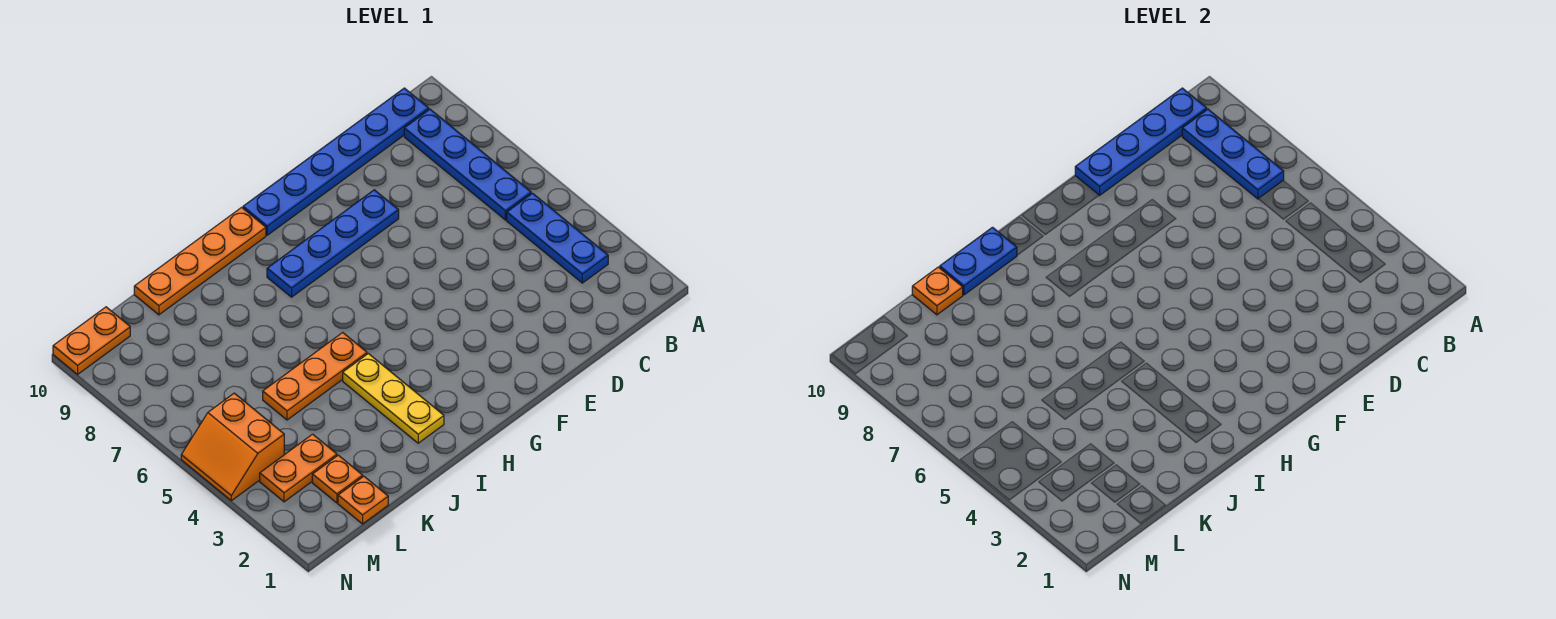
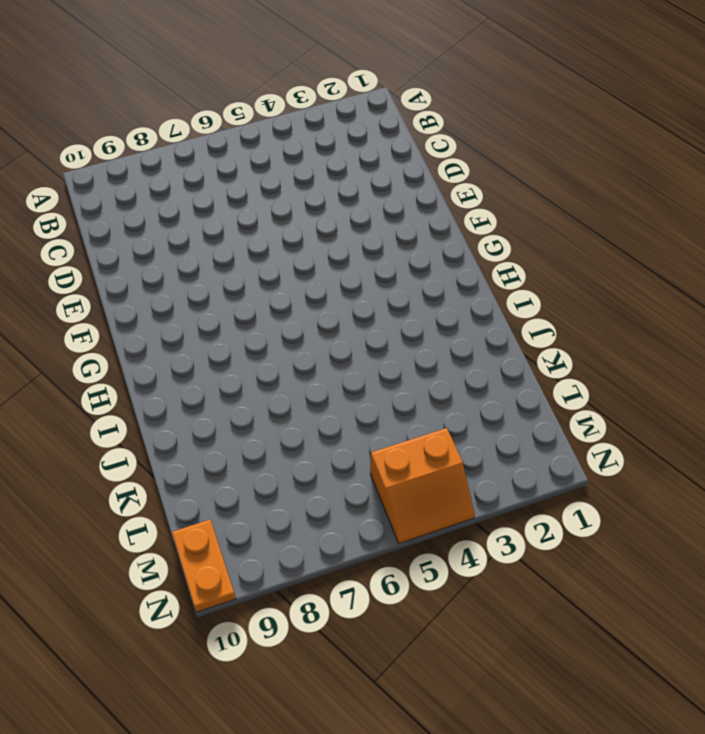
none -> blue plate B3:B5 level 1
none -> blue plate B6:B9 level 1
none -> blue plate B10:G10 level 1

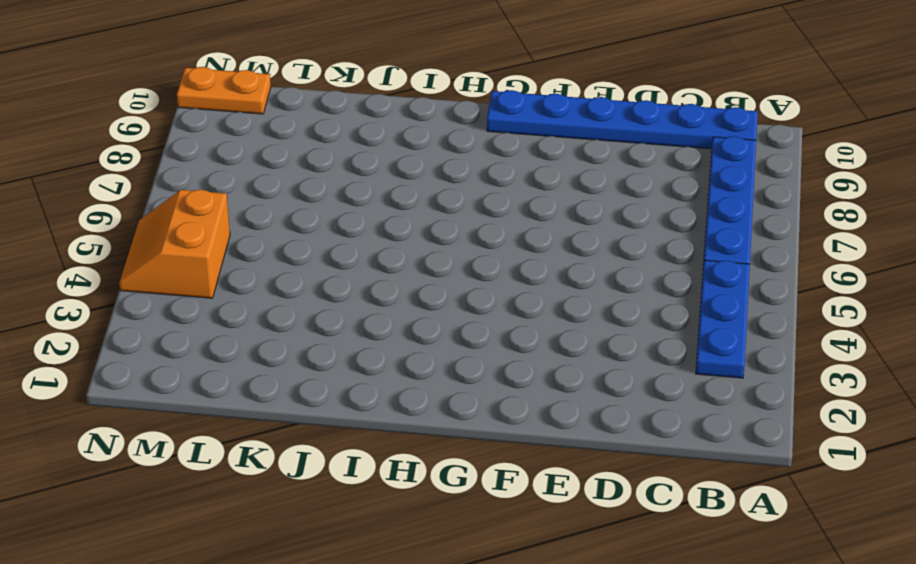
none -> blue plate E8:H8 level 1
none -> orange plate H10:K10 level 1
none -> yellow plate I2:I4 level 1

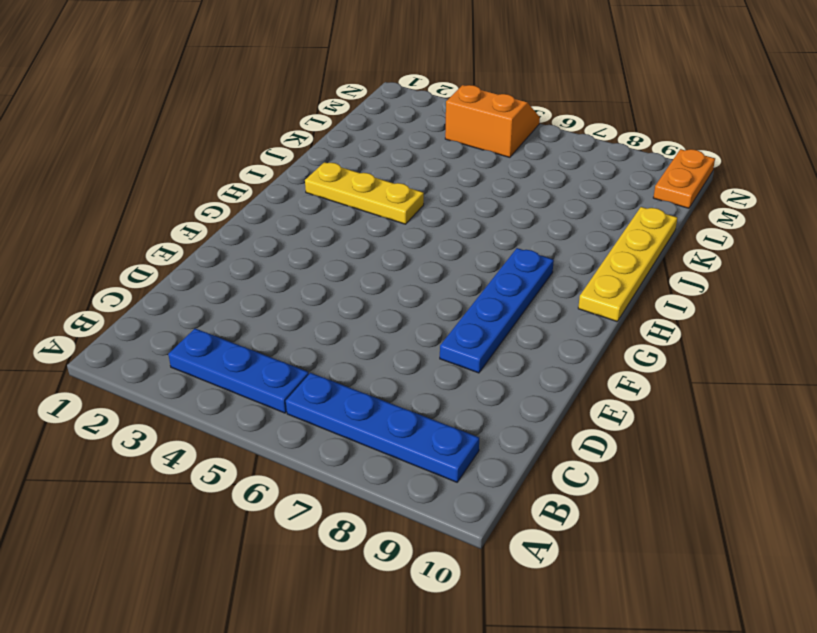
yellow plate H10:K10 level 1 -> orange plate H10:K10 level 1
none -> blue plate B10:G10 level 1
none -> orange plate I5:K5 level 1
none -> orange plate L1 level 1

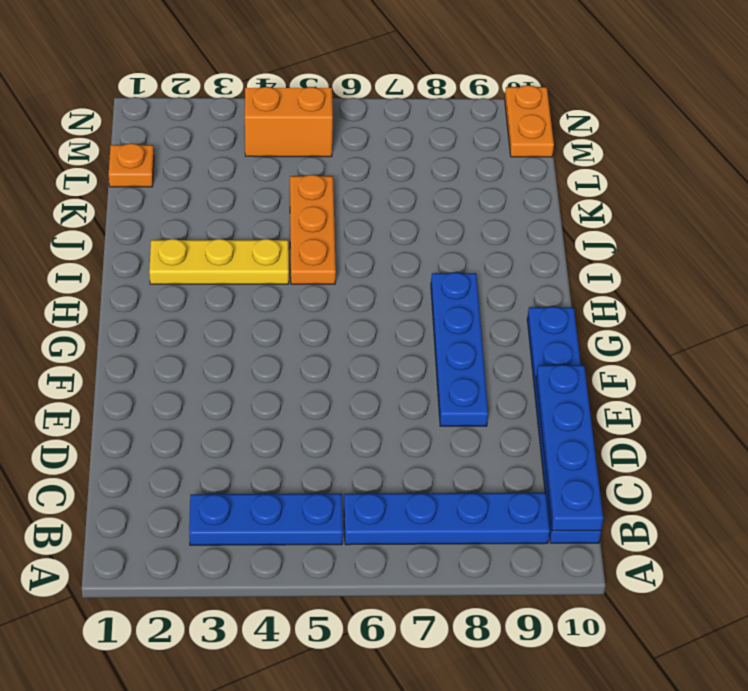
none -> orange plate H10:K10 level 1
none -> orange plate L2 level 1
none -> orange plate L3:M3 level 1

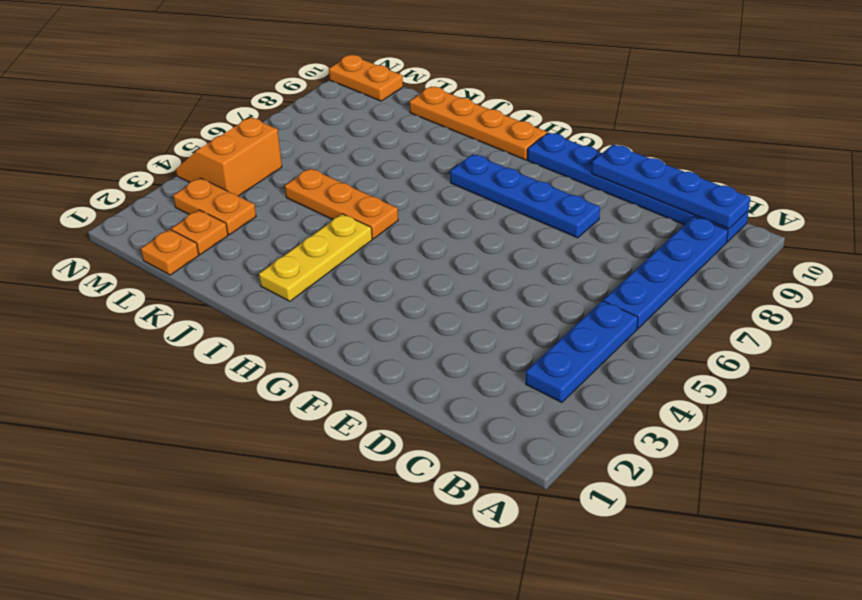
none -> blue plate B7:B9 level 2
none -> blue plate I10:J10 level 2
none -> orange plate K10 level 2

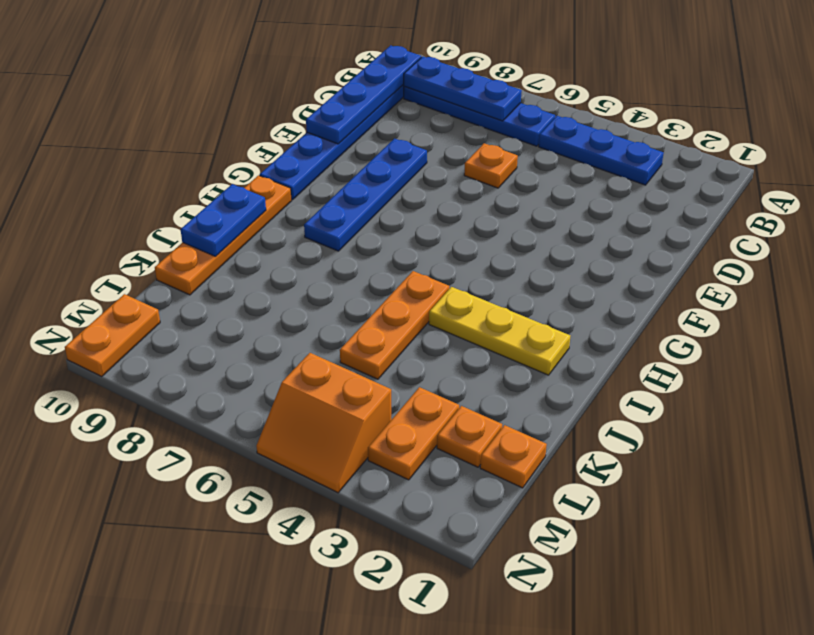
orange plate D6 level 1 -> orange plate K10 level 2

